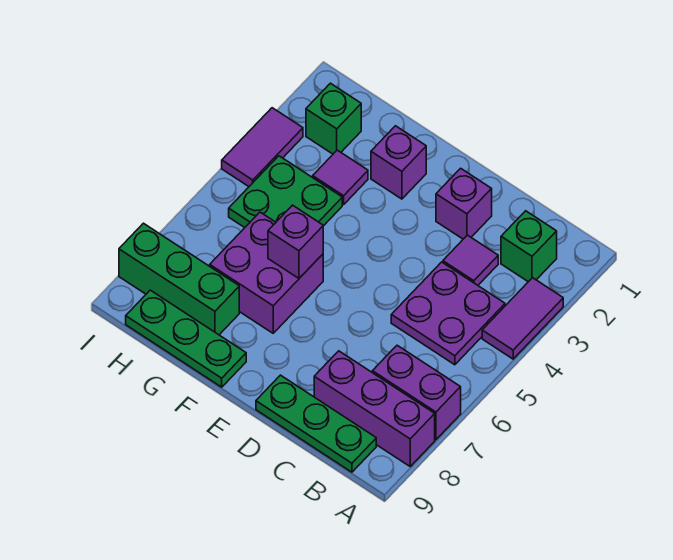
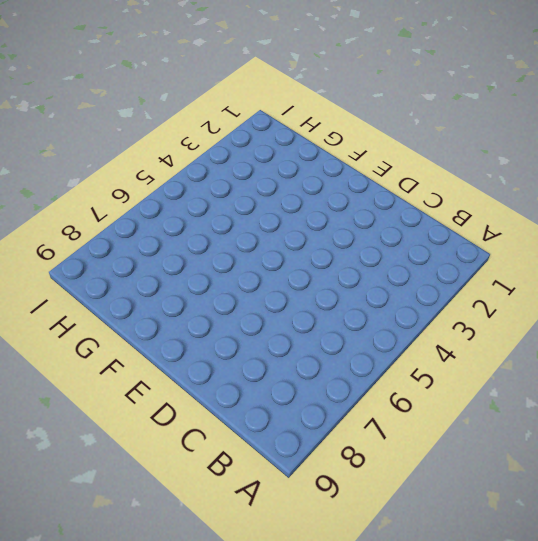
none -> purple tile A3:A4 level 1
none -> purple brick A7:B7 level 1
none -> purple brick A8:C8 level 1

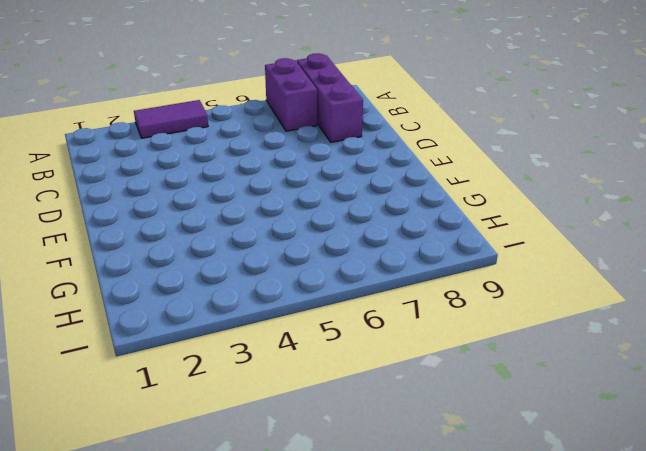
none -> green brick B2 level 1
none -> purple plate B4:C5 level 1
none -> green plate B9:D9 level 1

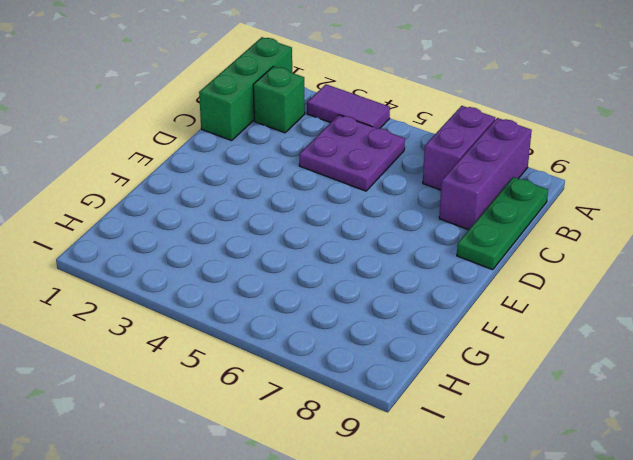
green brick A1:C1 level 1 -> green brick G8:I8 level 1
none -> purple tile C3 level 1
none -> purple brick D2 level 1
none -> purple brick F2 level 1

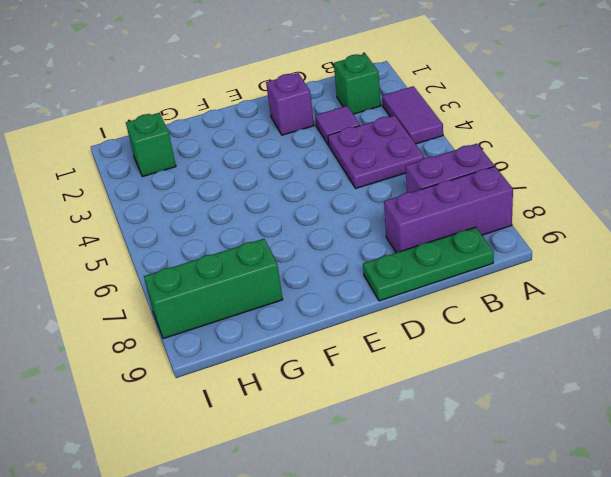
none -> purple brick F2 level 1
none -> purple brick F6:G7 level 1
none -> green plate F9:H9 level 1

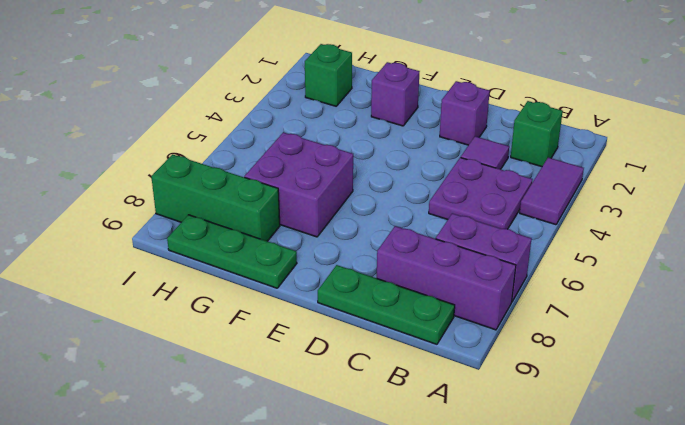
none -> purple tile G3 level 1
none -> green plate G4:H5 level 1
none -> purple tile I3:I4 level 1

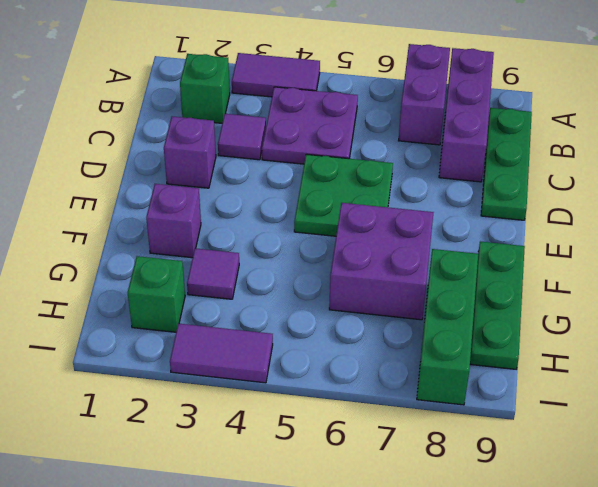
green plate D5:E6 level 1 -> green plate G4:H5 level 1
none -> purple brick F6 level 2

